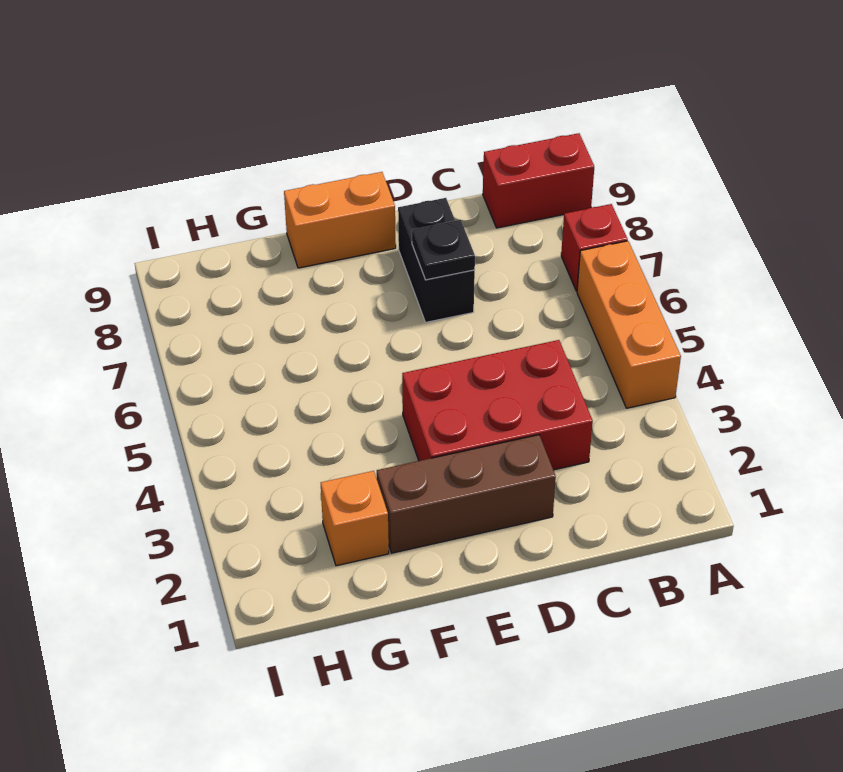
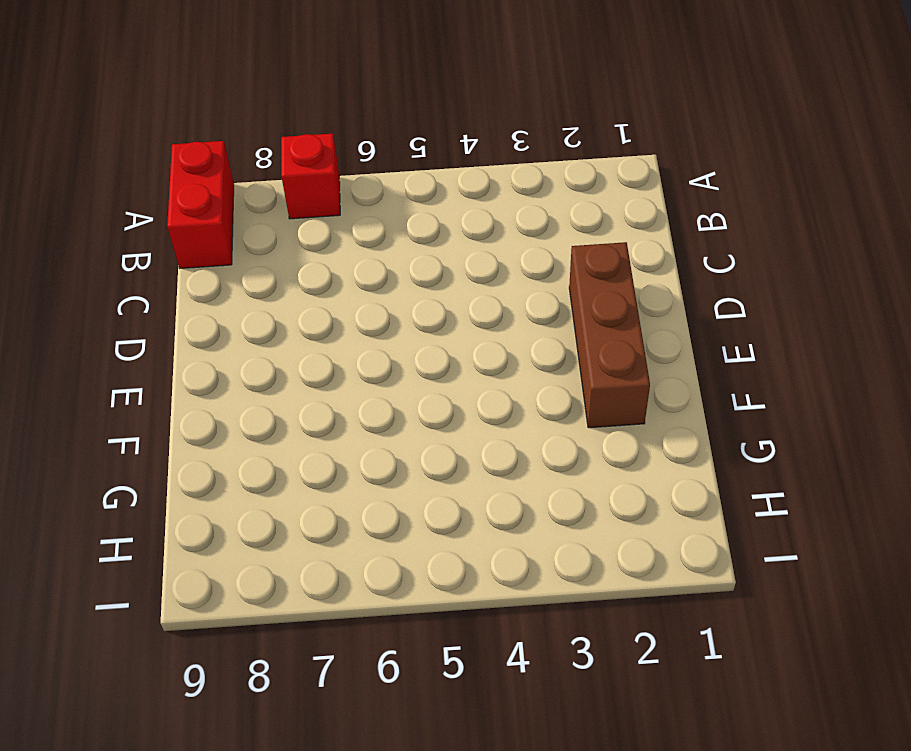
none -> orange brick A4:A6 level 1
none -> red brick C3:E4 level 1

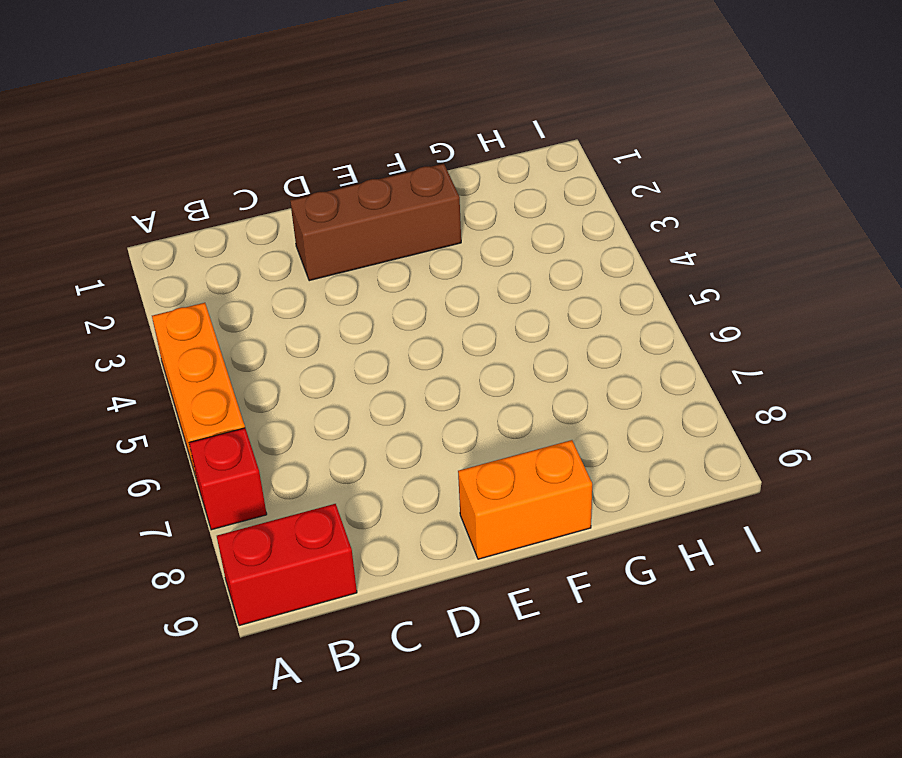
none -> red brick C3:E4 level 1
none -> black brick D7:D8 level 1

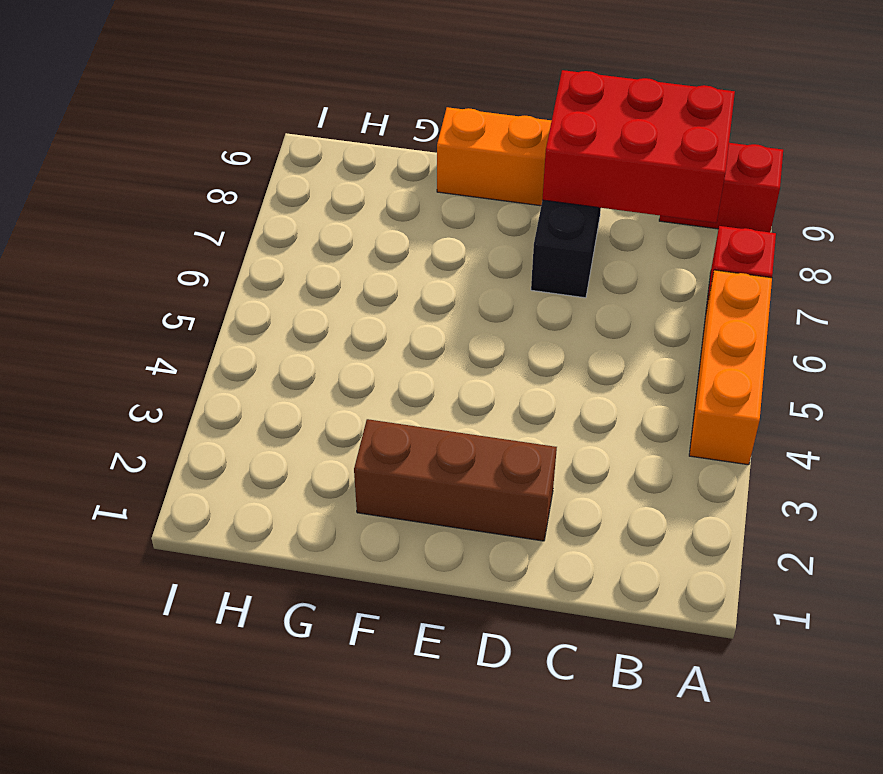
red brick B8:D9 level 2 -> red brick C3:E4 level 1
none -> orange brick G2 level 1
none -> black plate D7 level 2

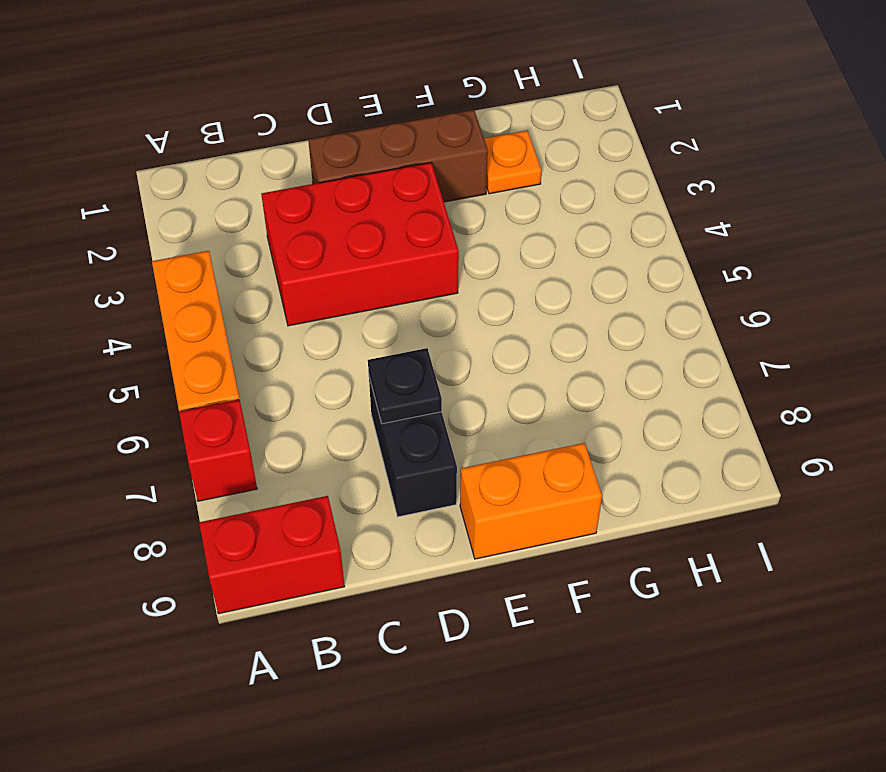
orange plate G2 level 1 -> orange brick G2 level 1

